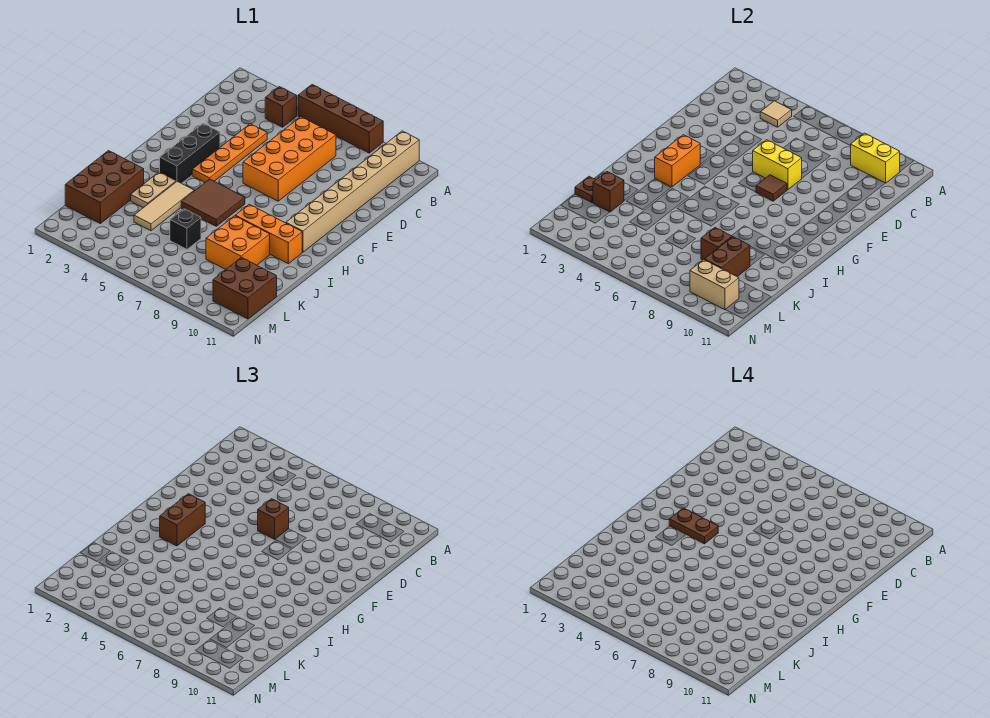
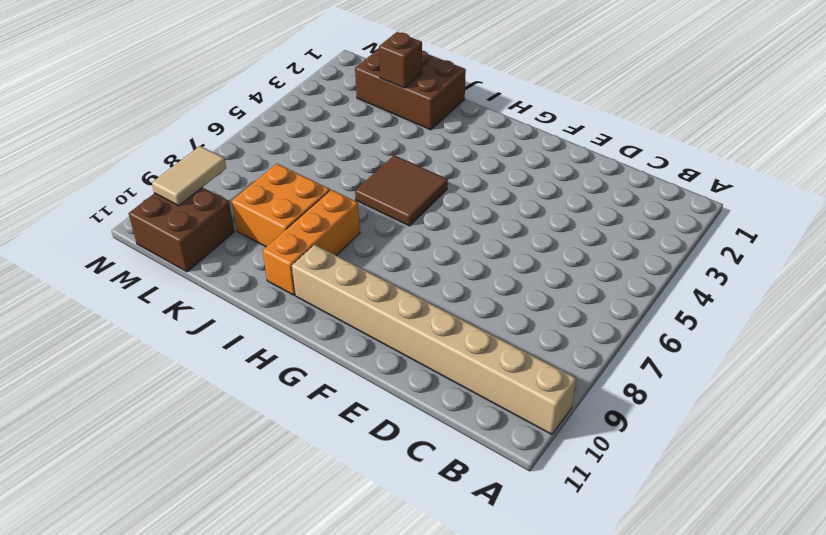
tan tile M9:M10 level 2 -> tan brick M9:M10 level 2
none -> brown brick A5:A8 level 1
none -> brown brick B4 level 1
none -> orange brick C6:F7 level 1

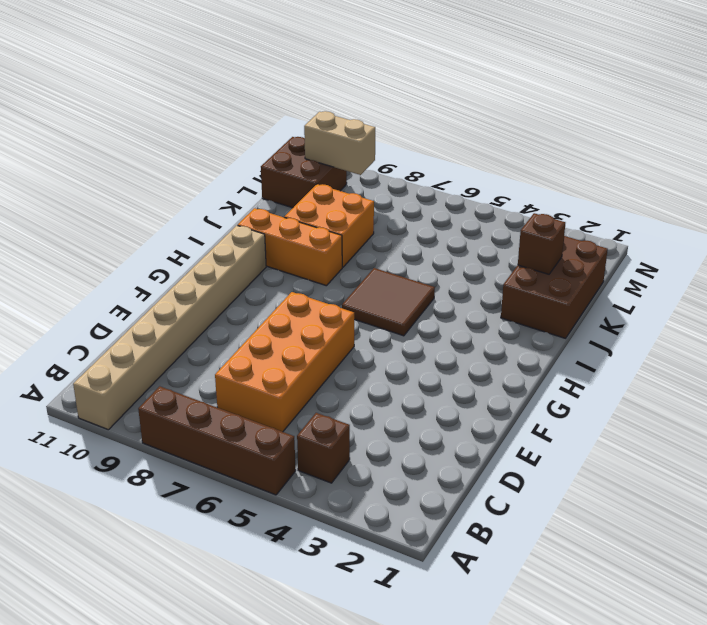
none -> orange plate D4:G4 level 1
none -> black brick F3:H3 level 1
none -> tan plate I3:J3 level 1

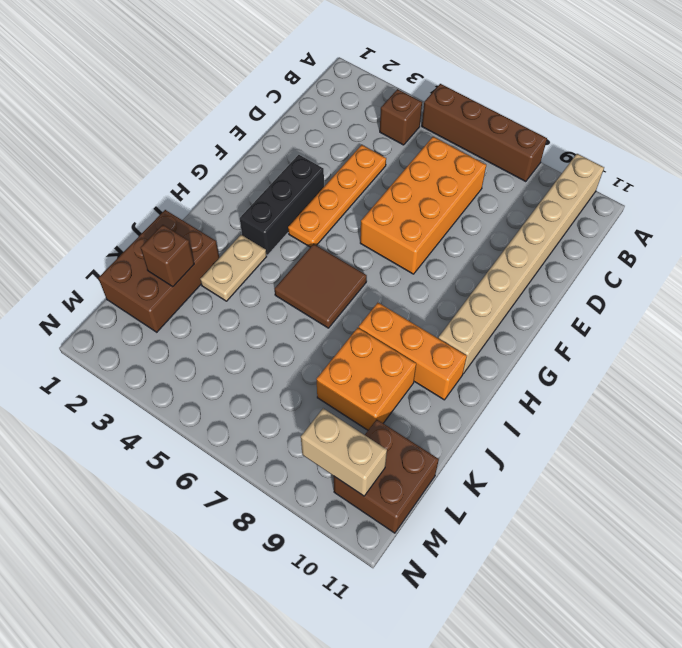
none -> tan tile I4:K4 level 1
none -> black brick K6 level 1
none -> tan tile B4 level 2

